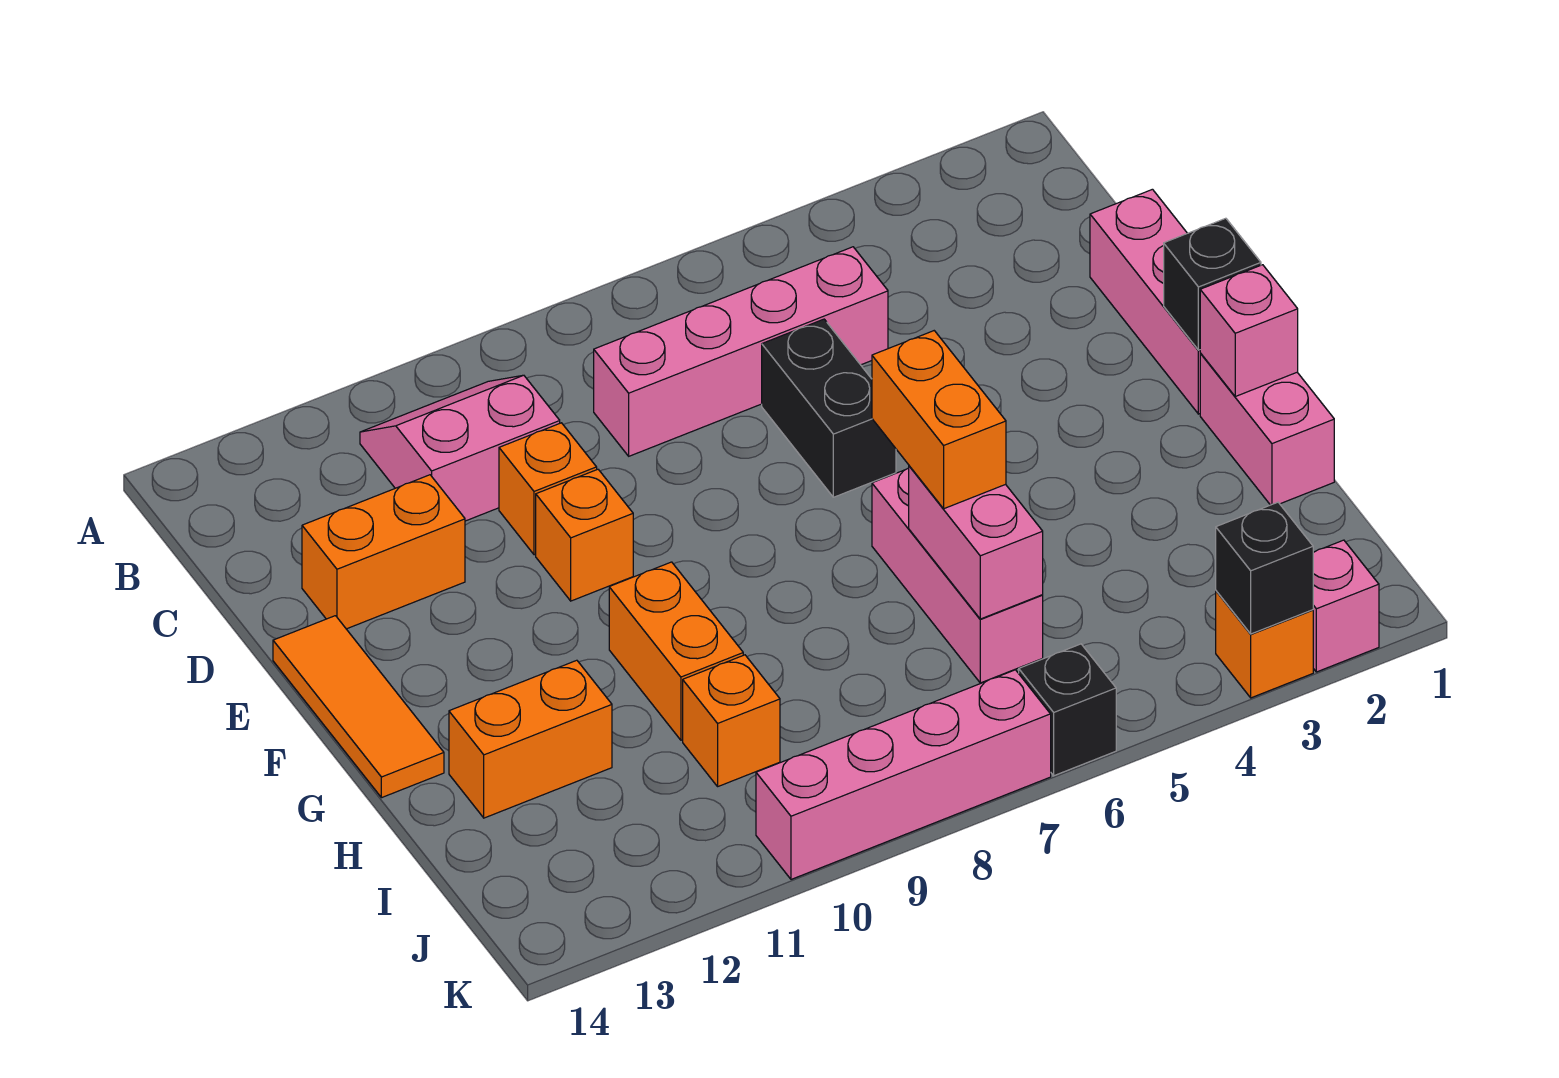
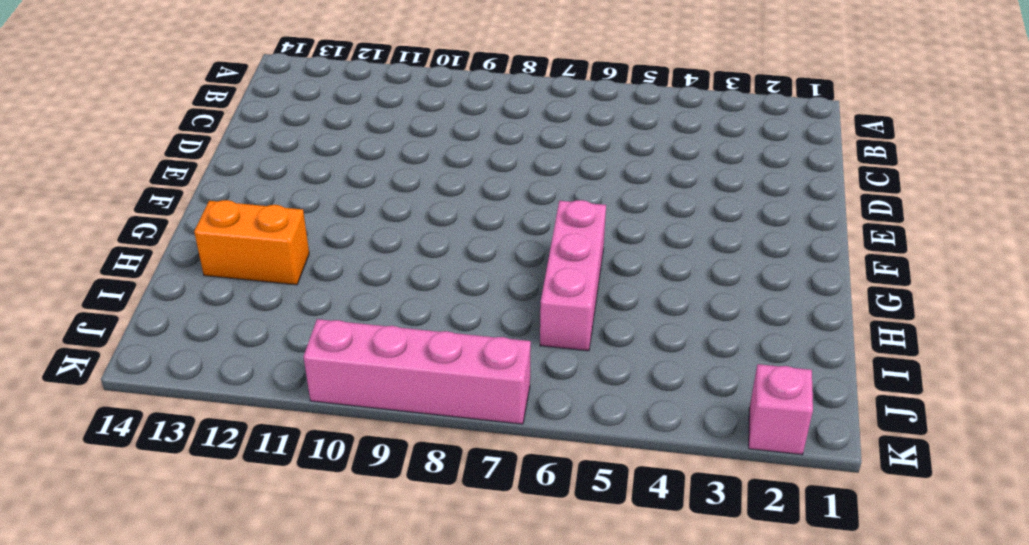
none -> pink slope B10:C11 level 1 top C
none -> pink brick C5:C8 level 1
none -> pink brick D1:F1 level 1

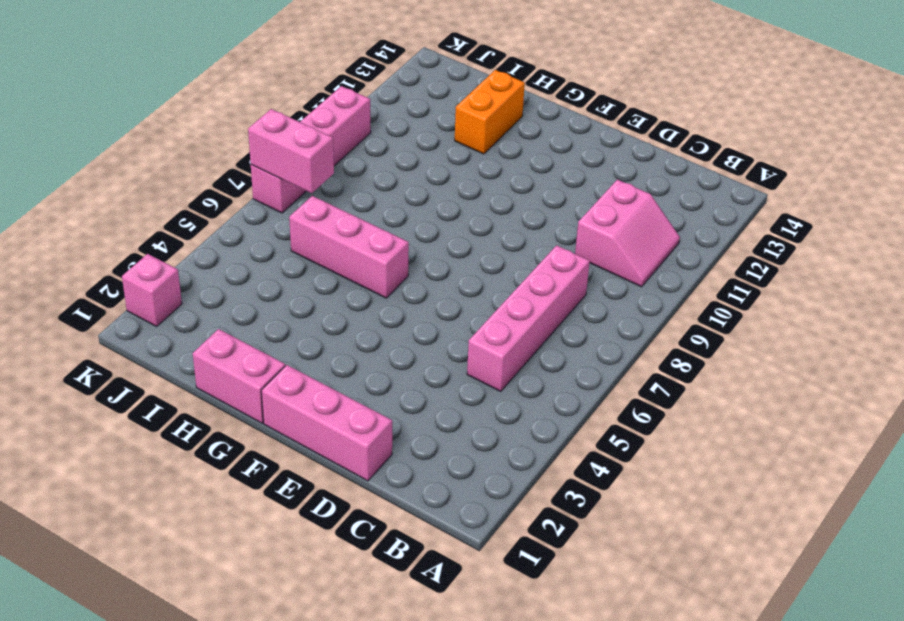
pink brick J7:K7 level 2 -> pink brick H6:I6 level 2
none -> black brick D6:E6 level 1
none -> orange brick D10 level 1
none -> orange brick D12:D13 level 1

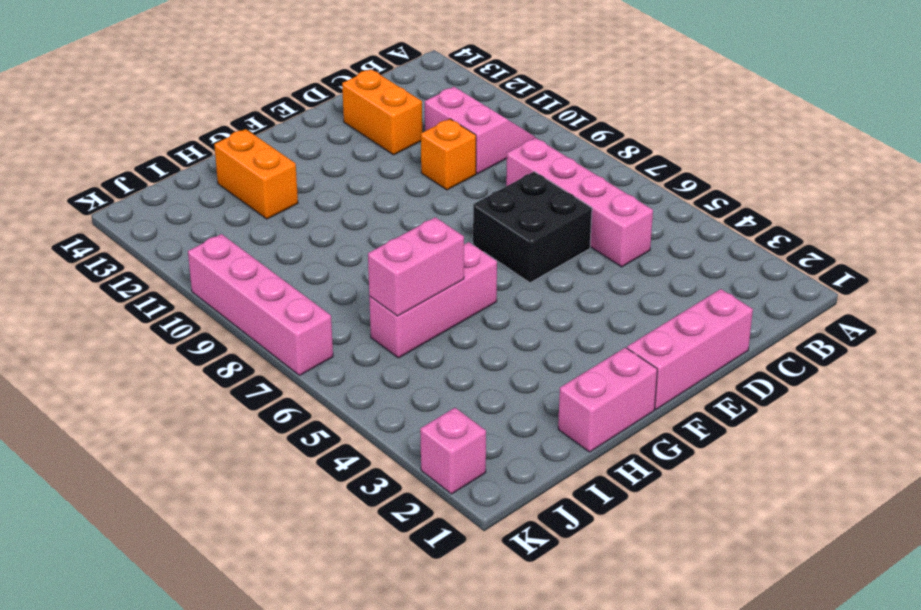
black brick D6:E7 level 1 -> black brick D6:E6 level 1
none -> orange brick E10 level 1
none -> orange tile E14:G14 level 1
none -> orange brick G10:H10 level 1

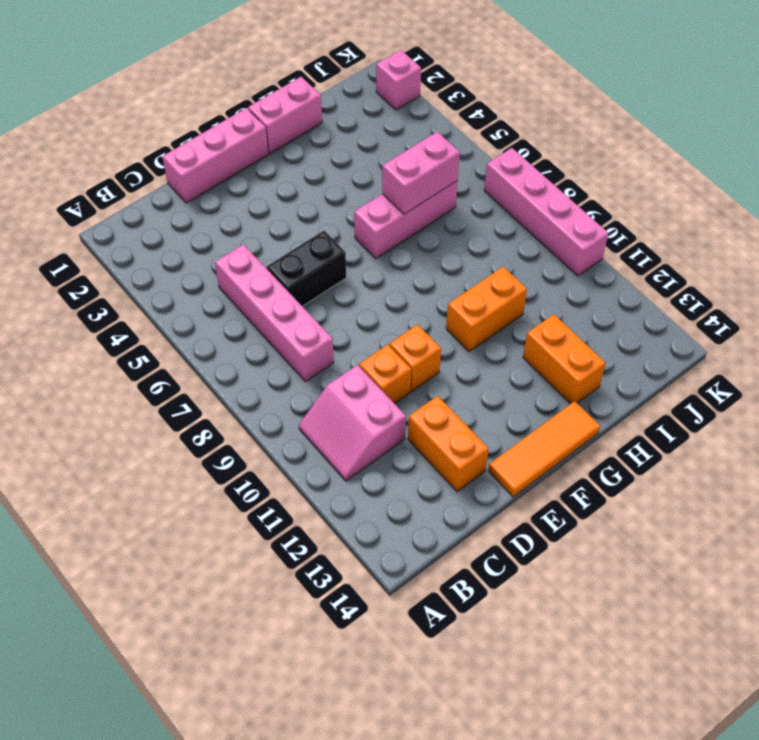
none -> orange brick I10 level 1
none -> orange brick K3 level 1
none -> black brick K6 level 1

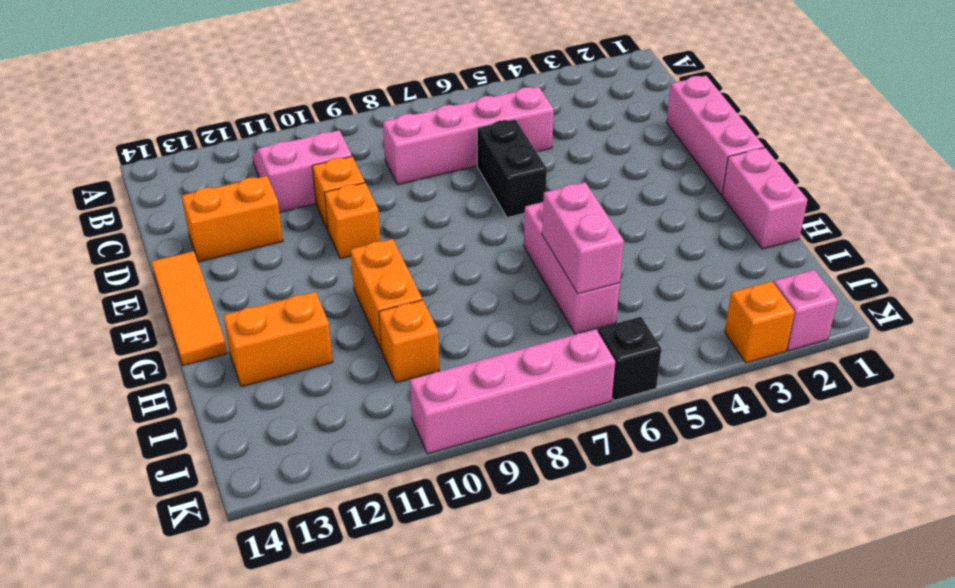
none -> black brick F1 level 2
none -> pink brick G1 level 2
none -> black brick K3 level 2

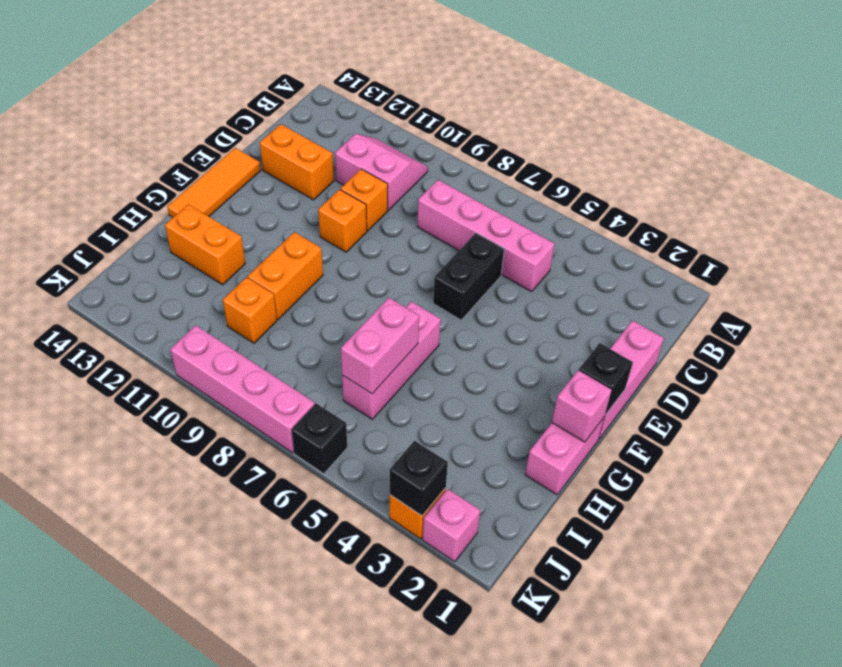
none -> orange brick G6:H6 level 3

